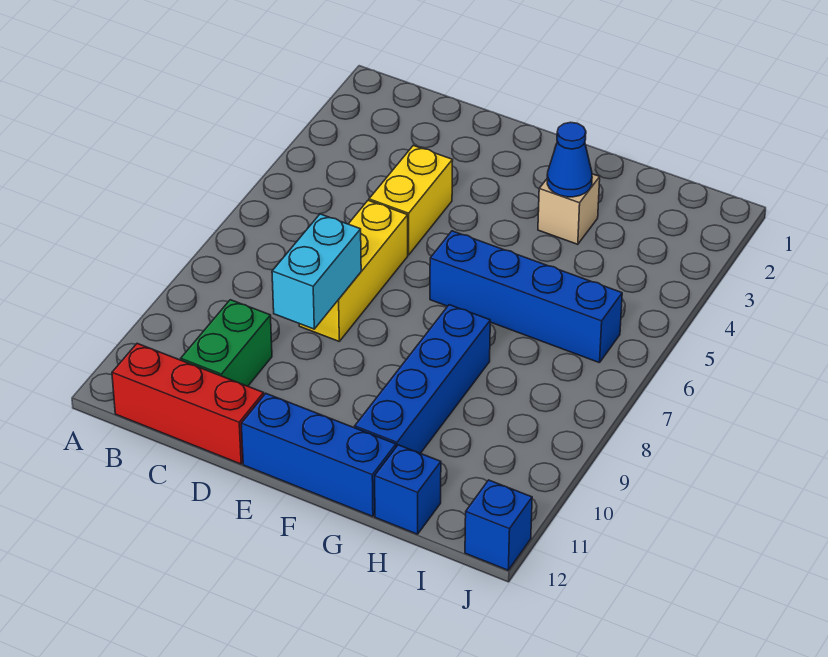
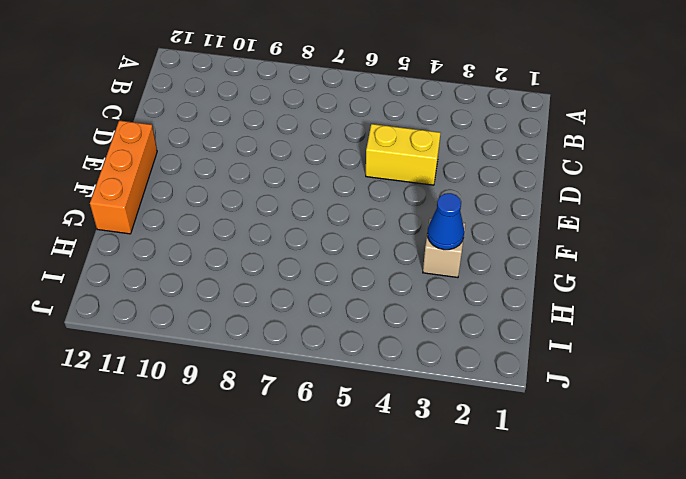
orange brick E12:G12 level 1 -> blue brick E12:G12 level 1
none -> red brick B12:D12 level 1
none -> green brick C10:C11 level 1
none -> yellow brick D6:D8 level 1

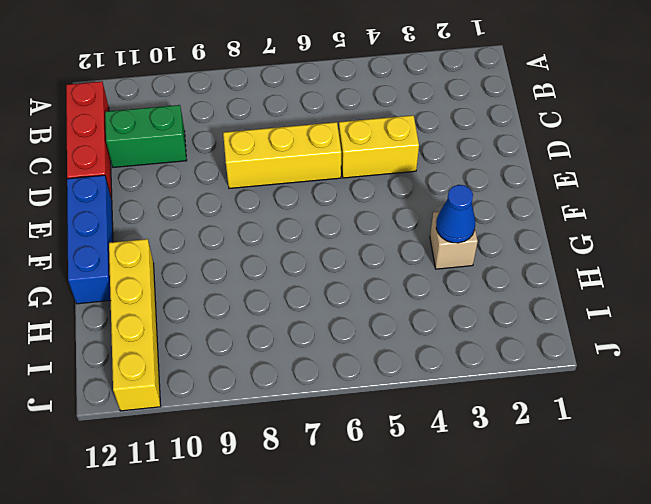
yellow brick G11:J11 level 1 -> blue brick G8:G11 level 1
none -> blue brick F6:I6 level 1
none -> blue brick H12 level 1
none -> blue brick J12 level 1

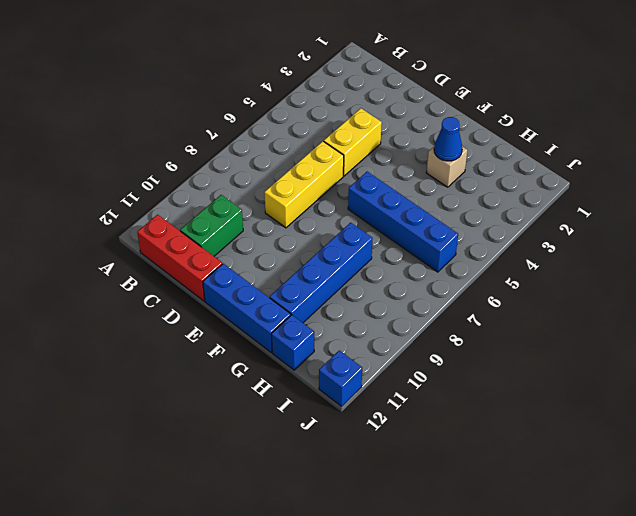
none -> cyan brick D8:D9 level 2

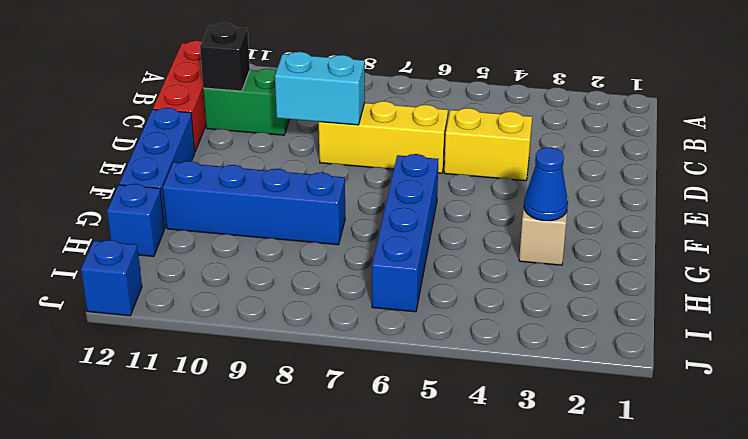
black brick C11 level 2 -> none

